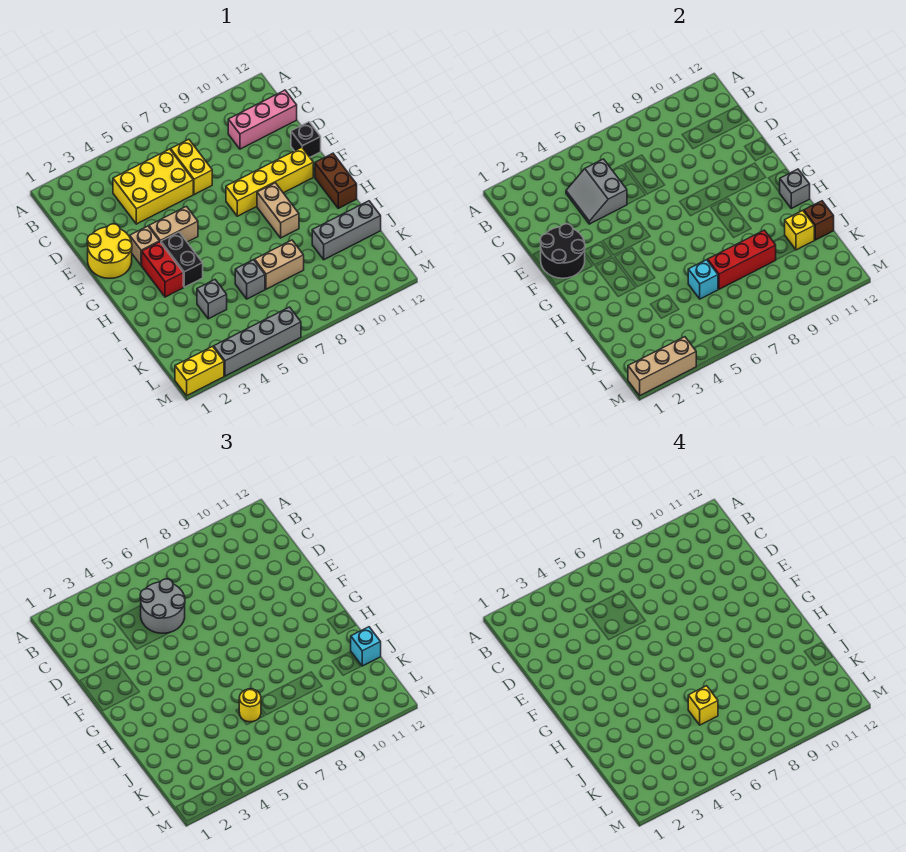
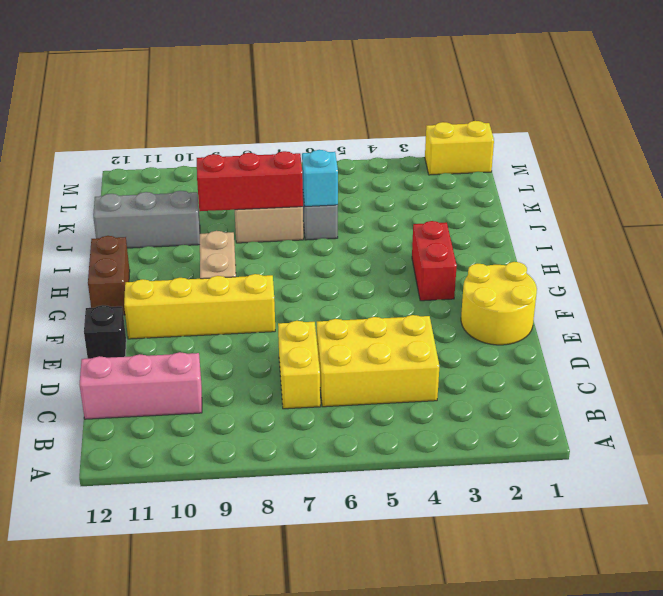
none -> tan brick F3 level 1
none -> tan brick F4:F5 level 1
none -> black brick G4:H4 level 1
none -> grey brick J4 level 1

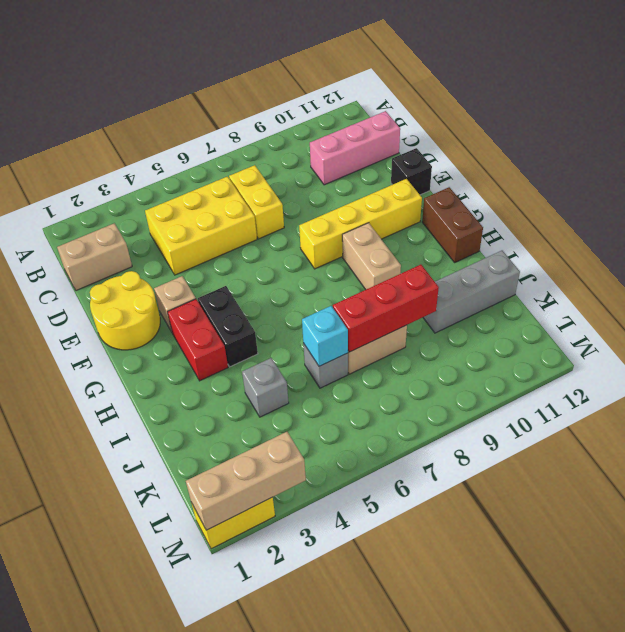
tan brick C1:C2 level 1 -> tan brick F4:F5 level 1
none -> grey brick M3:M6 level 1
none -> grey slope C4:D5 level 2 top 5
none -> black round brick E1:F2 level 2
none -> grey brick H12 level 2

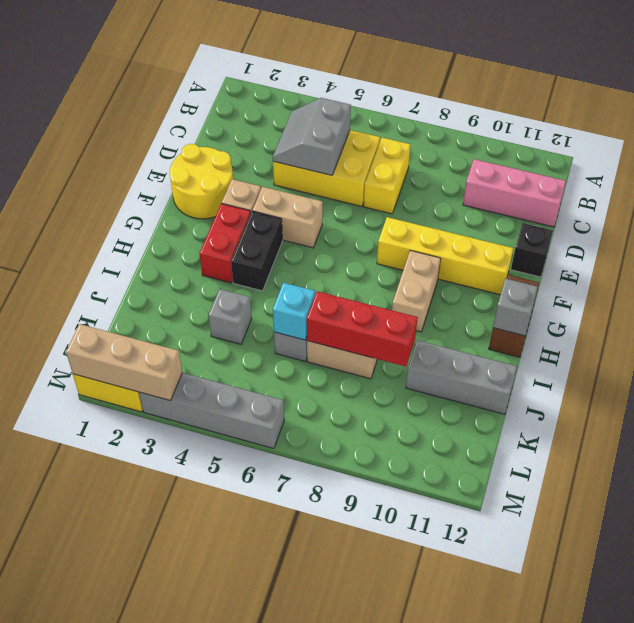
none -> black round brick E1:F2 level 2
none -> yellow brick J11 level 2
none -> brown brick J12 level 2
none -> grey round brick C5:D6 level 3

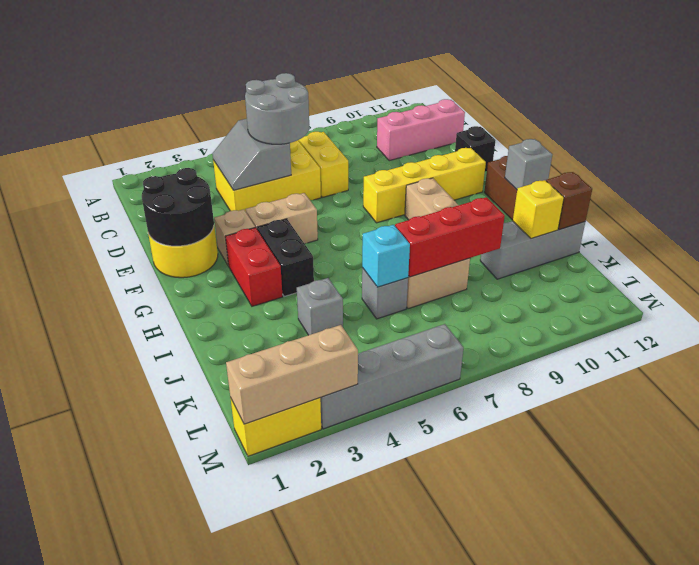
none -> yellow round brick J6 level 3
none -> cyan brick J12 level 3
none -> yellow brick J6 level 4

